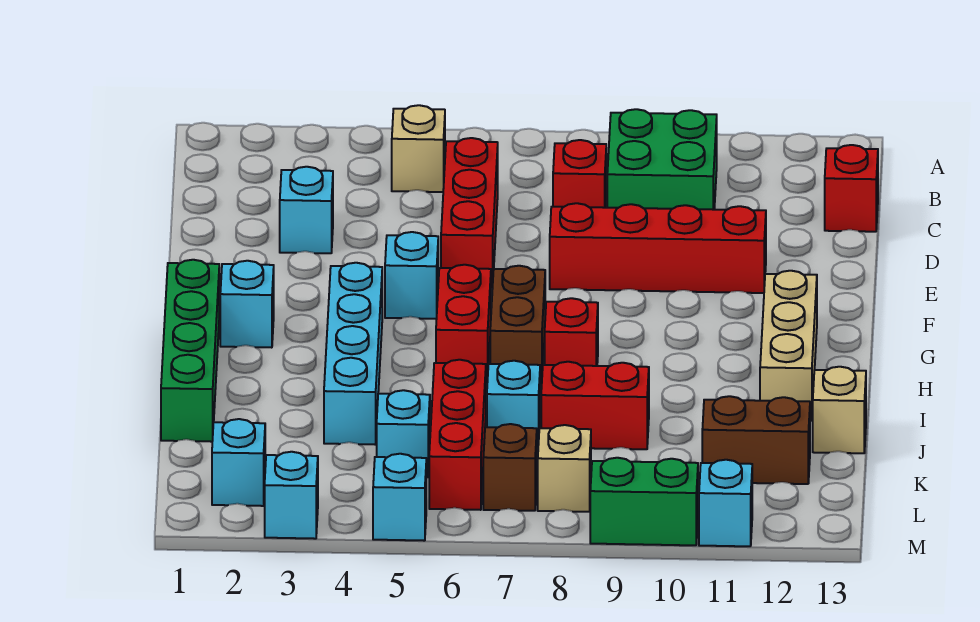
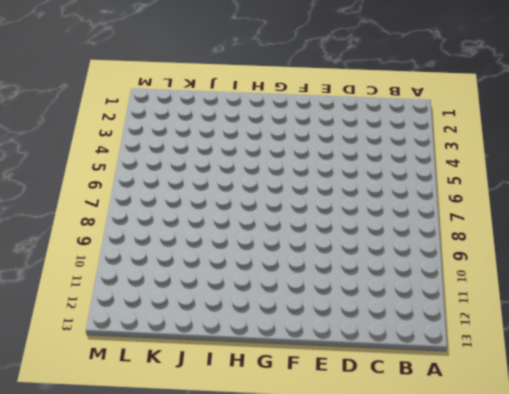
none -> tan brick B5 level 1
none -> green brick B9:C10 level 1
none -> red brick C6:E6 level 1

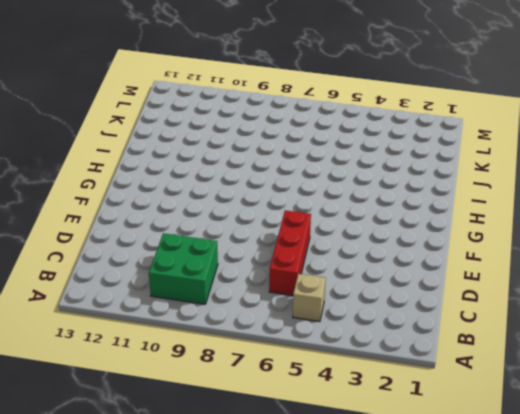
none -> red brick C8 level 1
none -> red brick C13 level 1
none -> cyan brick D3 level 1

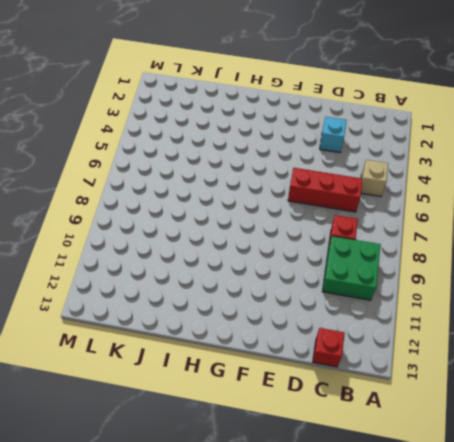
none -> red brick E8:E11 level 1
none -> cyan brick F5 level 1
none -> green brick G1:J1 level 1

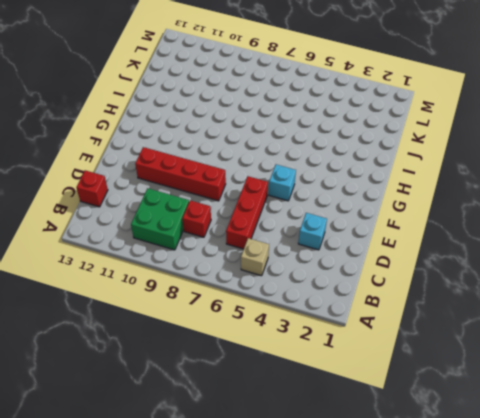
none -> green brick G1:J1 level 1
none -> cyan brick G2 level 1
none -> cyan brick G4:J4 level 1

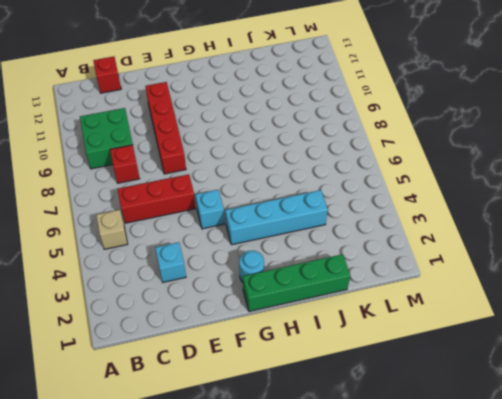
cyan round brick G2 level 1 -> cyan brick G2 level 1
none -> red brick G6:H6 level 1
none -> brown brick G7:H7 level 1
none -> tan brick G12:I12 level 1

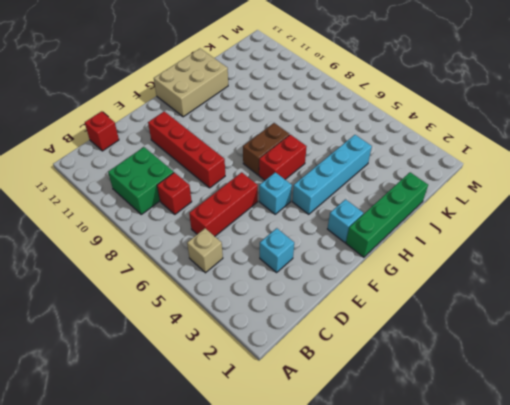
tan brick G12:I13 level 1 -> tan brick G12:I12 level 1
none -> red brick H8 level 1
none -> red brick J6:L6 level 1
none -> cyan brick J7 level 1

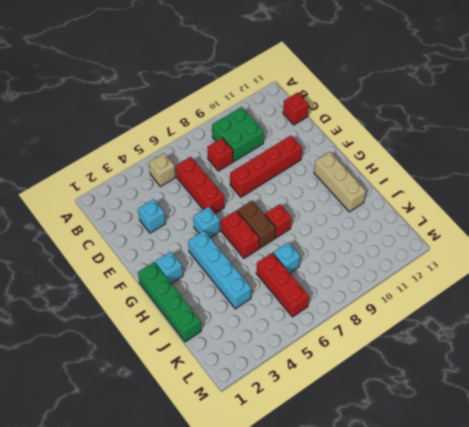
none -> red brick J8:J9 level 1
none -> tan brick J13 level 1
none -> cyan brick K5 level 1

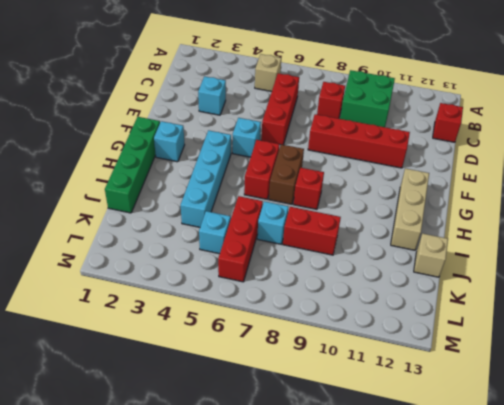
none -> brown brick K11:K12 level 1
none -> cyan brick L2 level 1
none -> brown brick L7 level 1

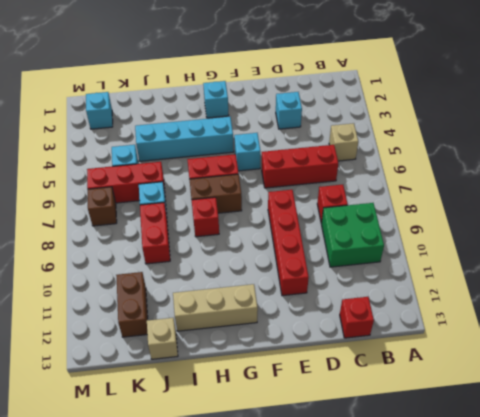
none -> green brick G1:J1 level 1
none -> tan brick L8 level 1
none -> cyan brick M3 level 1

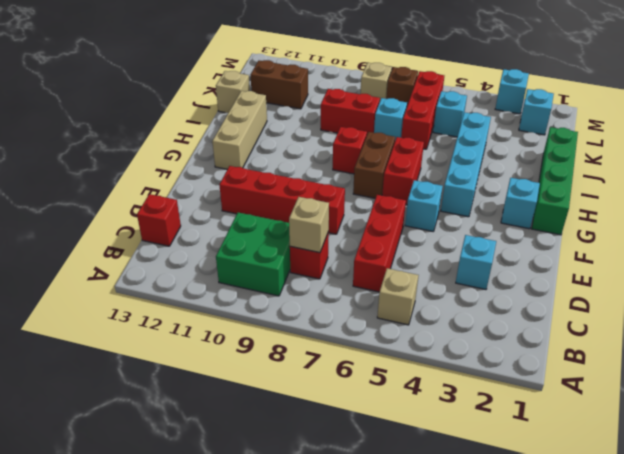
tan brick C8 level 2 -> none
none -> cyan brick M5 level 1
none -> green brick M9:M10 level 1
none -> cyan brick M11 level 1

